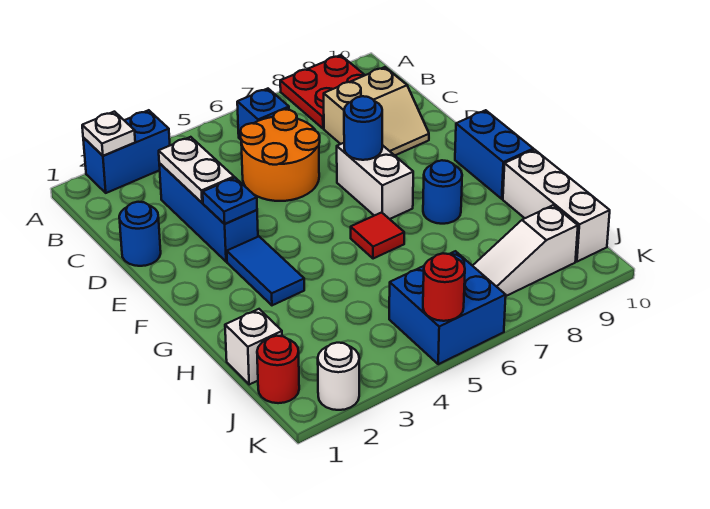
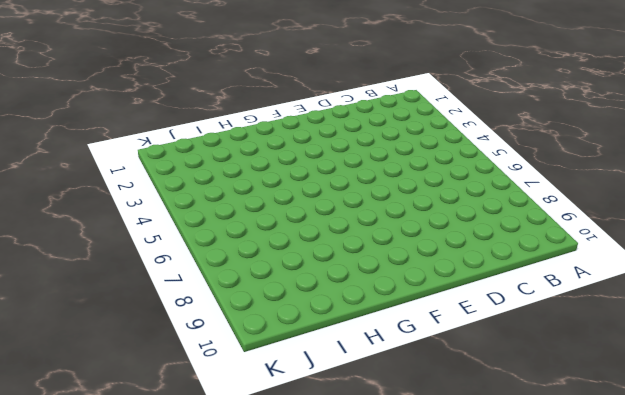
none -> blue brick A2:A3 level 1
none -> red plate A8:B9 level 1
none -> blue brick B6 level 1

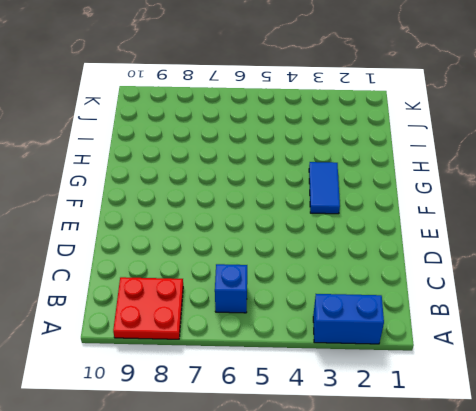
none -> blue brick C3:E3 level 1
none -> orange round brick C5:D6 level 1
none -> tan slope C8:D9 level 1 top C

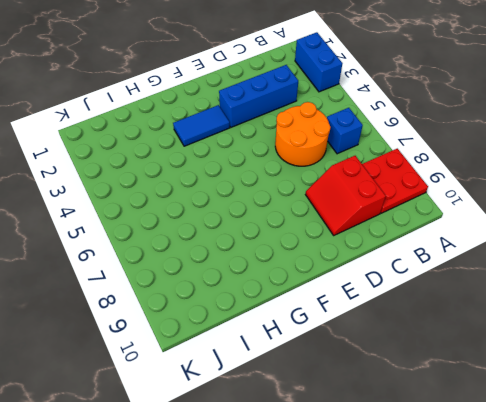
red slope C8:D9 level 1 top C -> tan slope C8:D9 level 1 top C
none -> blue round brick D1 level 1
none -> white brick E7:F7 level 1
none -> blue brick F10:G10 level 1

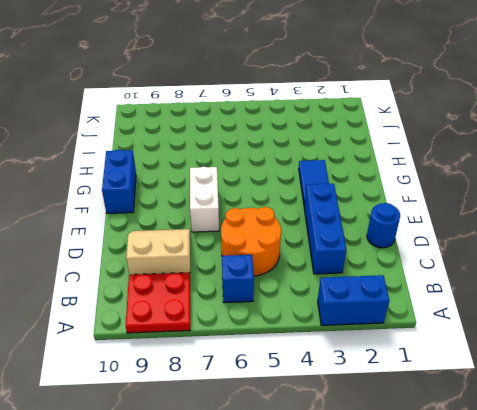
none -> red tile G6 level 1
none -> blue round brick G8 level 1
none -> white brick H10:J10 level 1

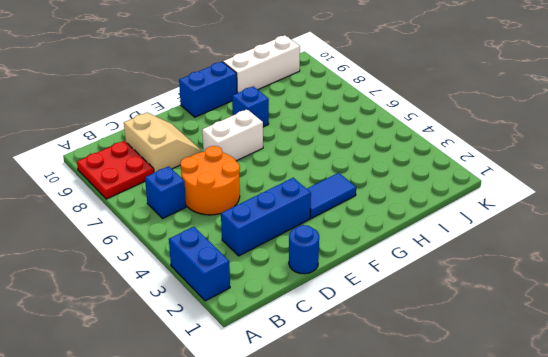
blue brick G8 level 1 -> blue round brick G8 level 1
none -> red tile G6 level 1
none -> white brick I1 level 1
none -> red round brick J1 level 1

